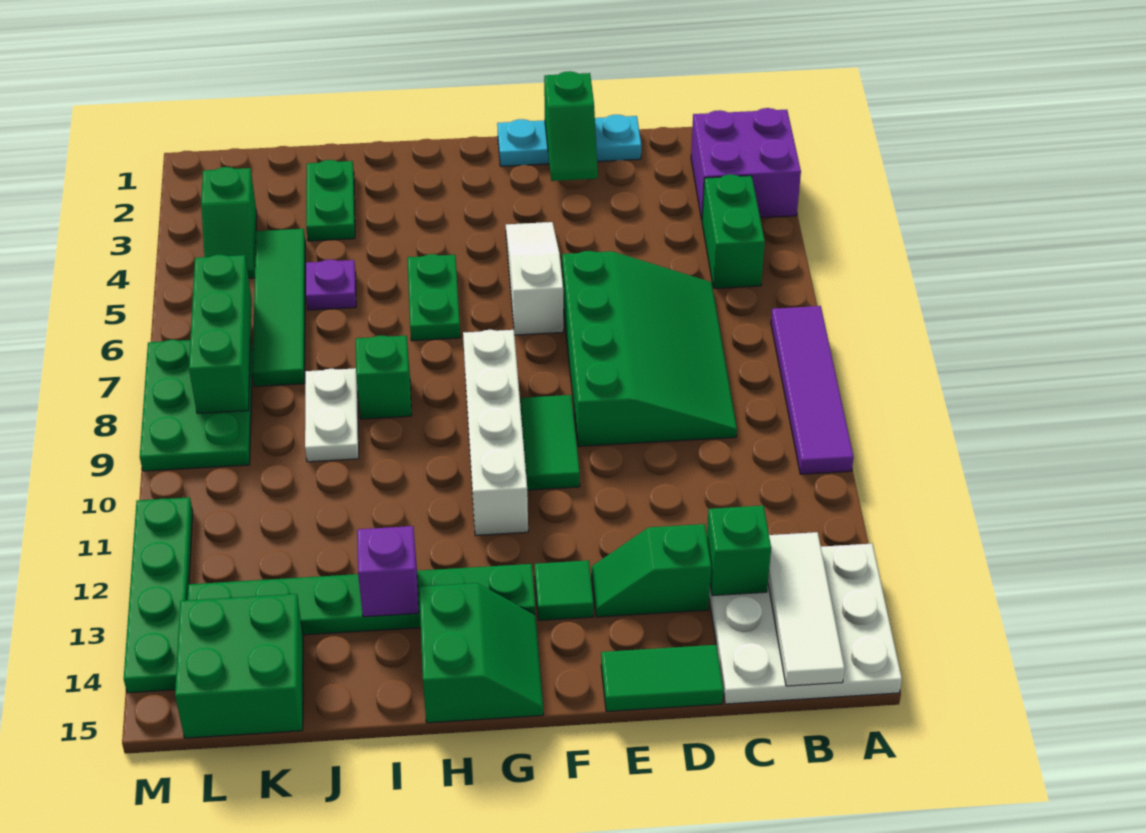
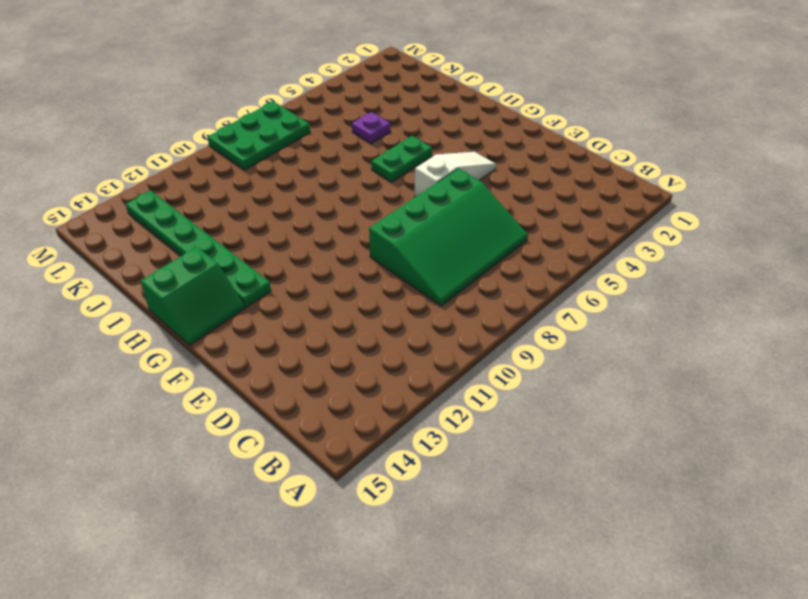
none -> purple brick A2:B3 level 1
none -> purple tile A7:A10 level 1
none -> white plate A13:C15 level 1

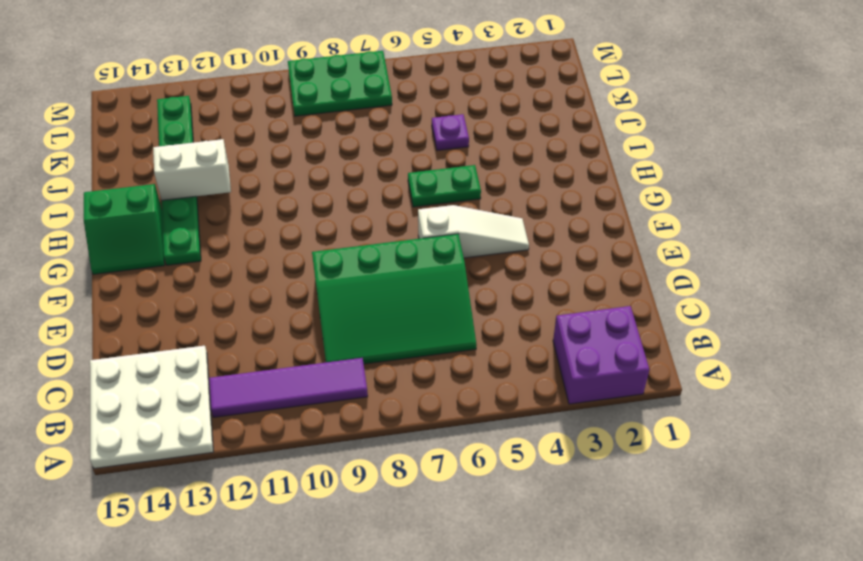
purple tile B9:B12 level 1 -> purple tile A7:A10 level 1
white brick I12:I13 level 2 -> purple brick I13 level 2
none -> green brick B4:B5 level 1
none -> cyan plate D1:F1 level 1
none -> green slope D13:E13 level 1 top D

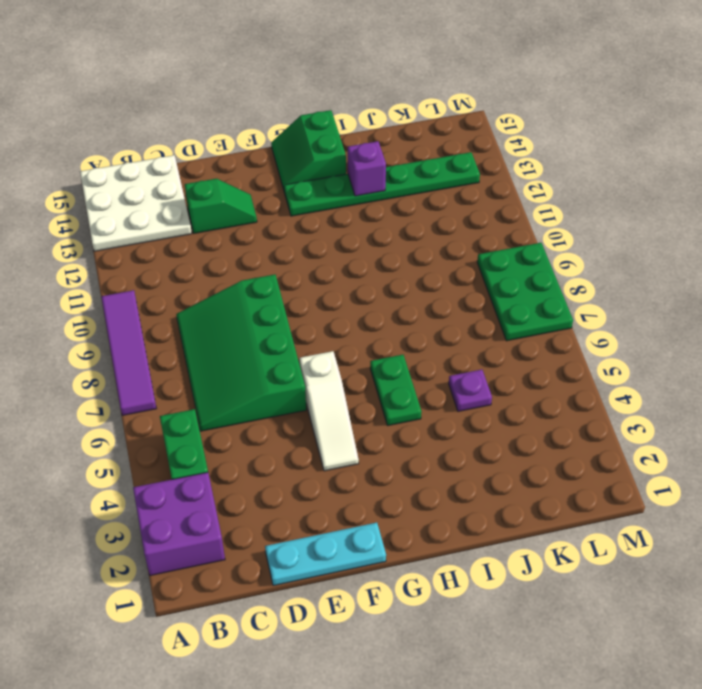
none -> green tile D15:E15 level 1
none -> green tile F9:F10 level 1
none -> green tile F13 level 1

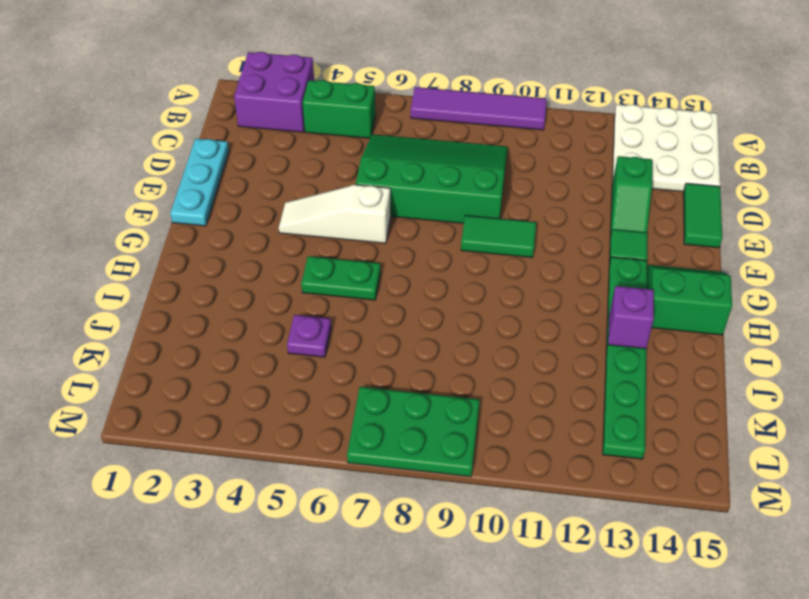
none -> white brick G8:G11 level 1
none -> green brick I8 level 1
none -> green plate J2:J3 level 1

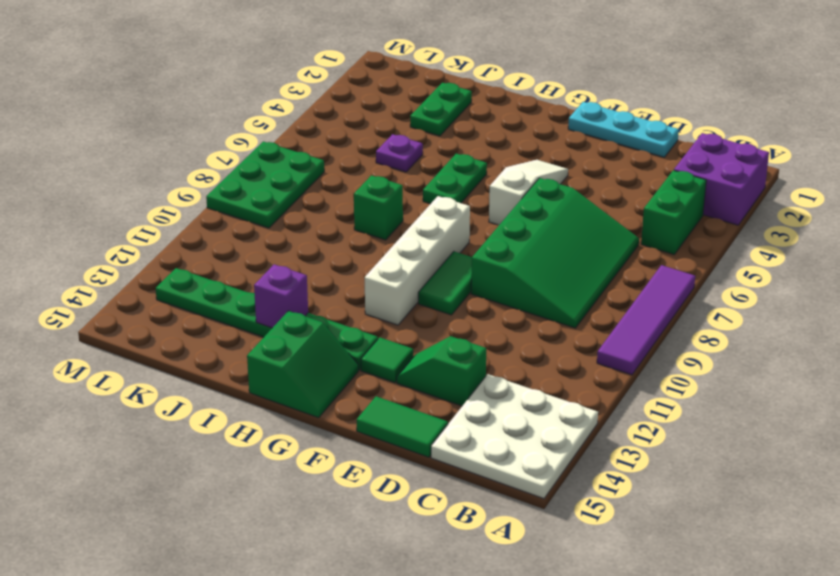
none -> white plate J8:J9 level 1
none -> green tile K4:K7 level 1
none -> green brick K14:L15 level 1

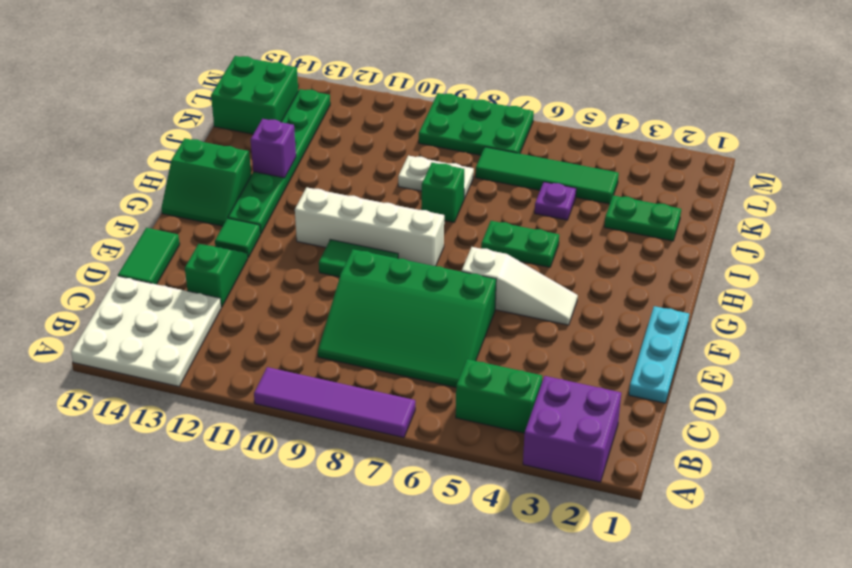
none -> green slope L3:L4 level 1 top 3
none -> green plate M11:M14 level 1
none -> white tile B13:B15 level 2

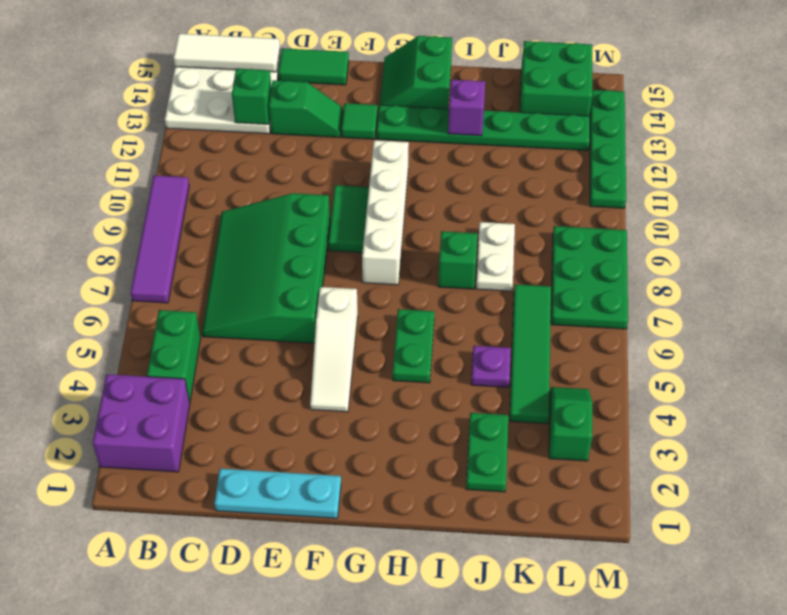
white tile A15:C15 level 2 -> white tile B13:B15 level 2
none -> green slope E1:E2 level 2 top 1
none -> green brick L6:L8 level 2

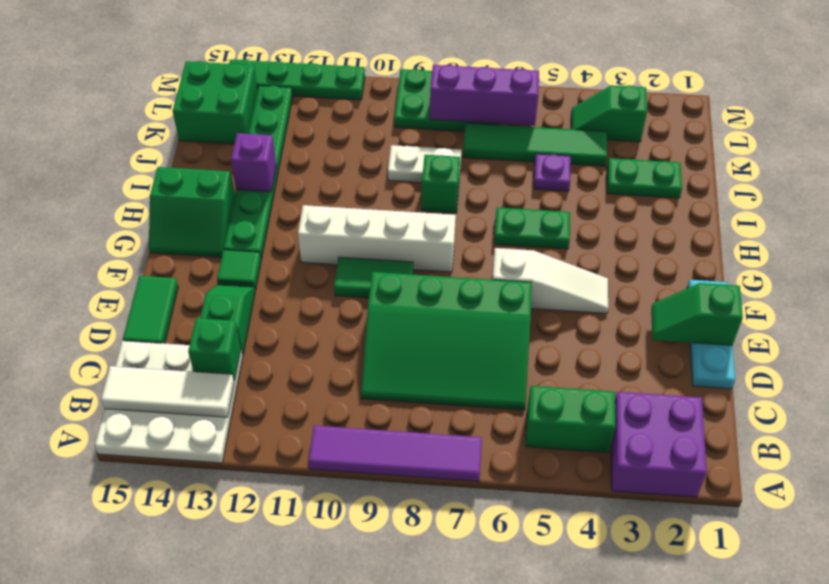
purple brick L6:L8 level 2 -> green brick L6:L8 level 2

